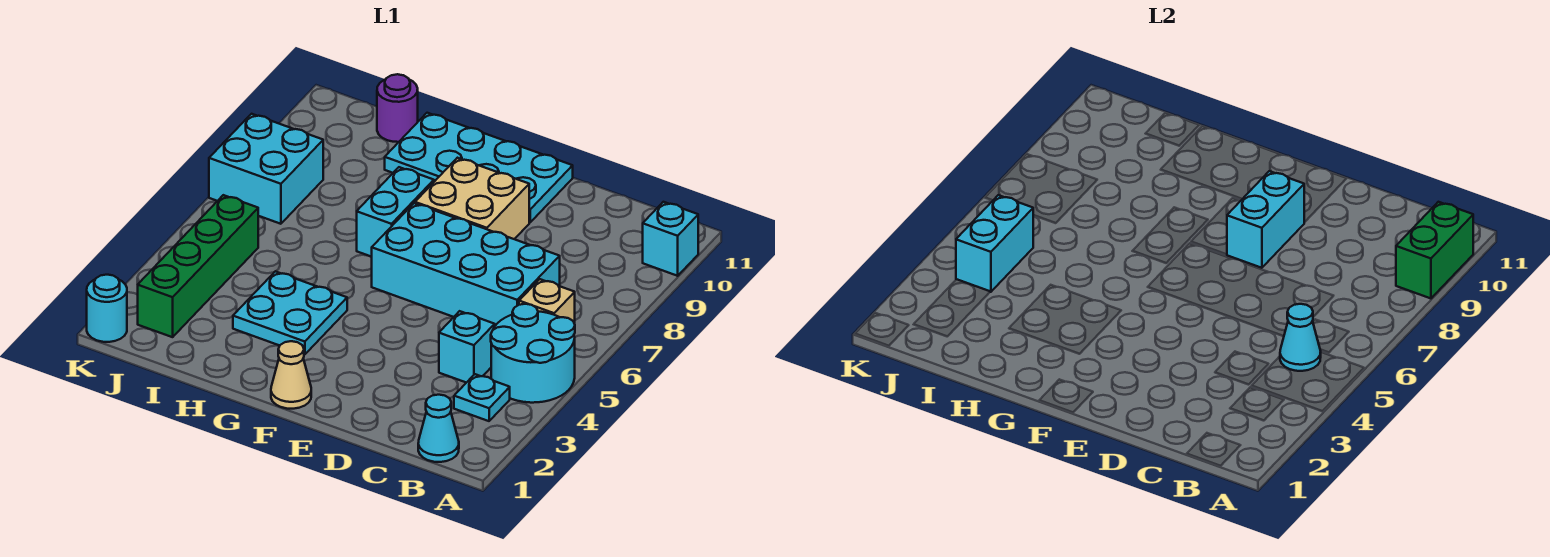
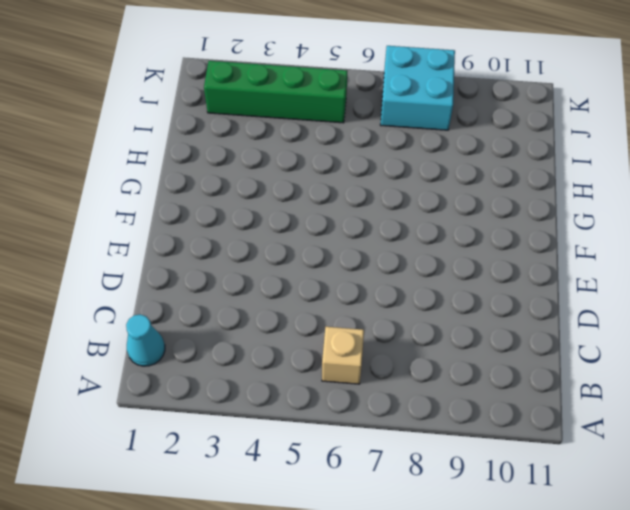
none -> cyan round brick A4:B5 level 1
none -> cyan brick A10 level 1
none -> cyan plate B3 level 1

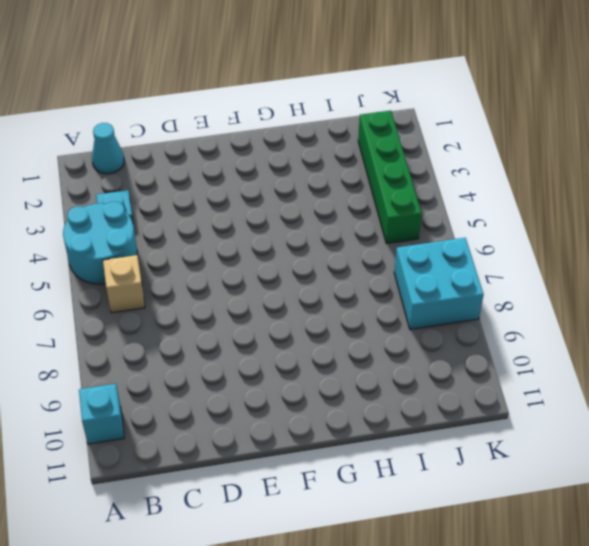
none -> cyan brick C4 level 1
none -> cyan brick C6:F7 level 1
none -> tan brick E8:F9 level 1

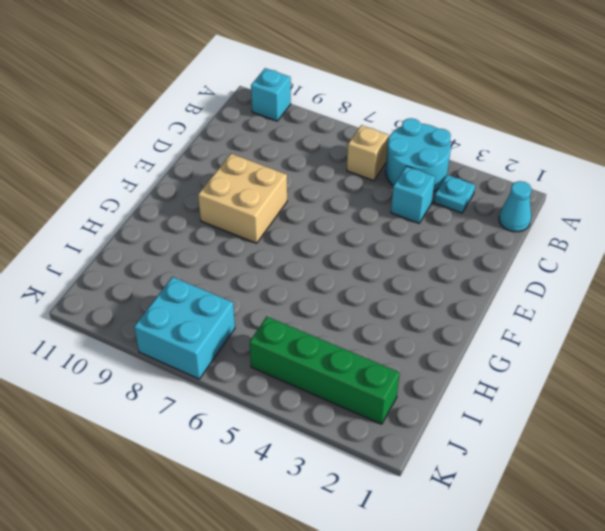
none -> cyan brick C6:F7 level 1
none -> cyan plate E10:H11 level 1
none -> tan cone F1 level 1

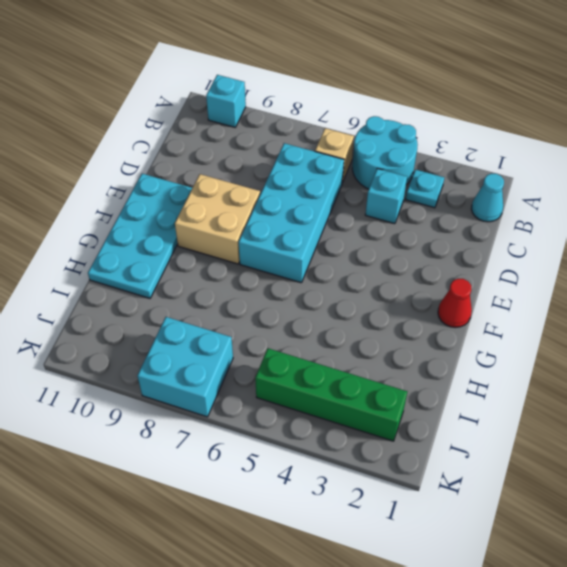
red cone F1 level 1 -> tan cone F1 level 1
none -> cyan plate G3:H4 level 1
none -> cyan brick G7:G8 level 1
none -> purple round brick I11 level 1

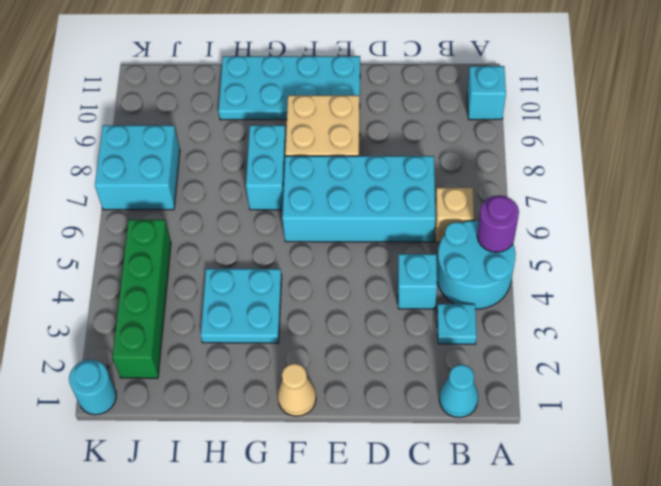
purple round brick A5 level 2 -> purple round brick I11 level 1
none -> green brick A9:A10 level 2
none -> cyan cone B5 level 2
none -> cyan brick E8:E9 level 2

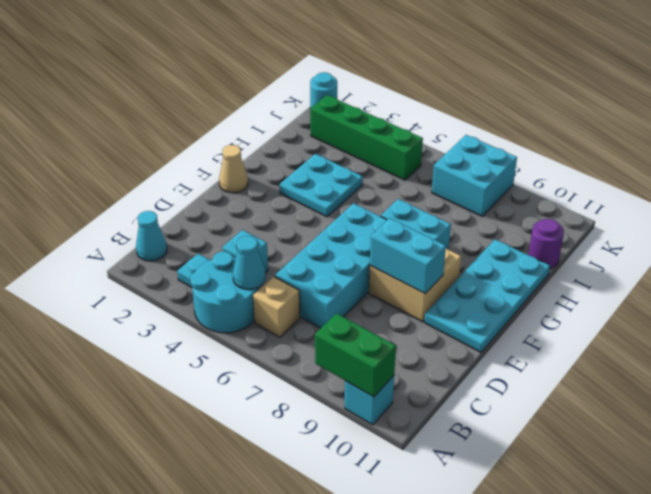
none -> cyan brick J4:J5 level 2

